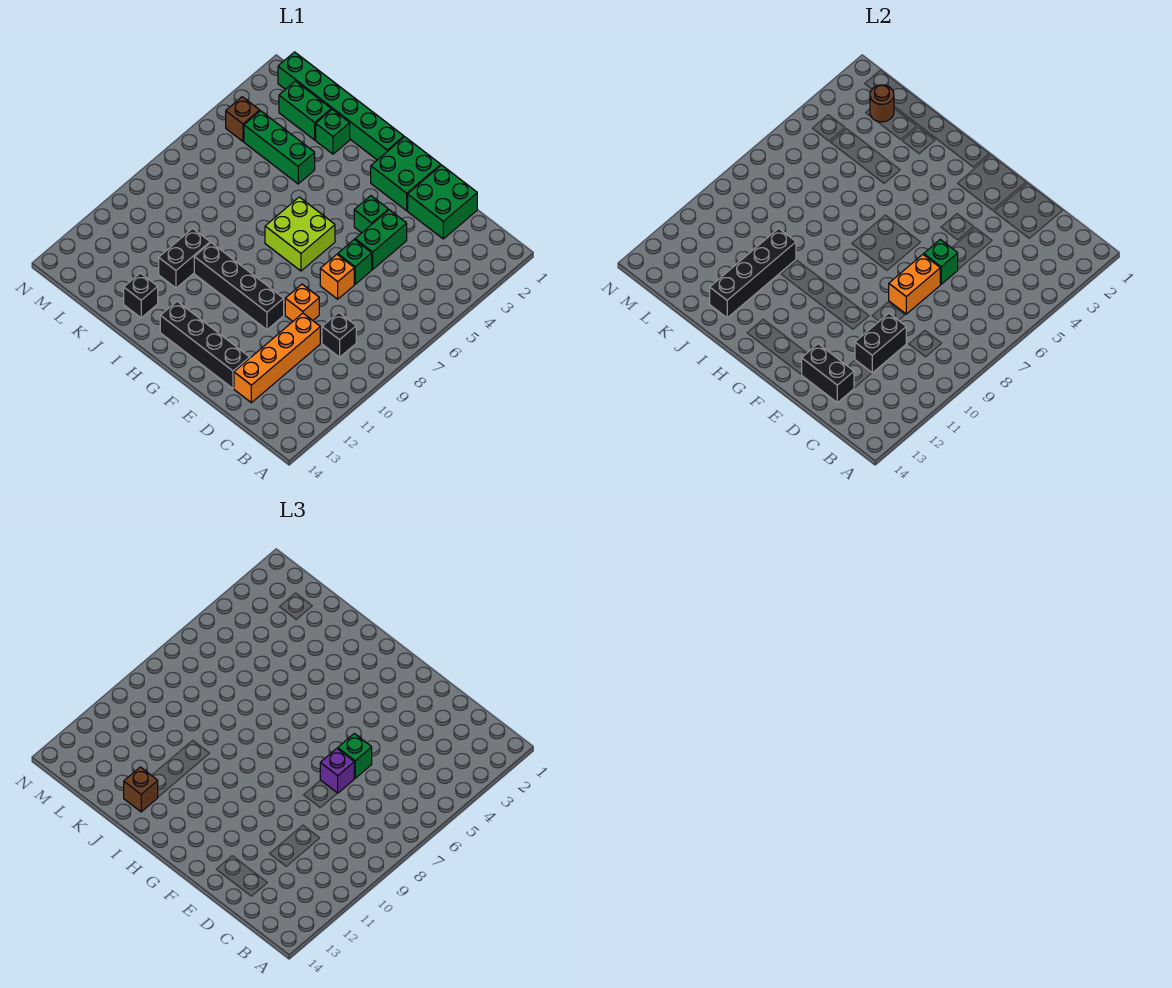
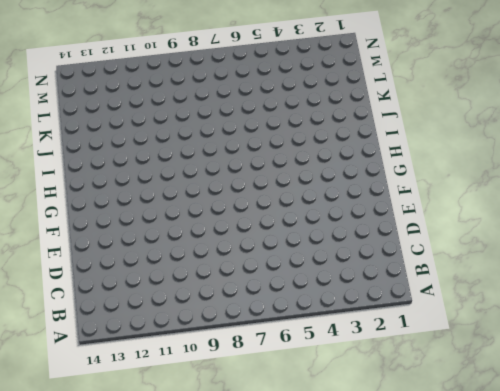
none -> black brick C9 level 1
none -> green brick D1:E2 level 1
none -> orange brick D10:D13 level 1

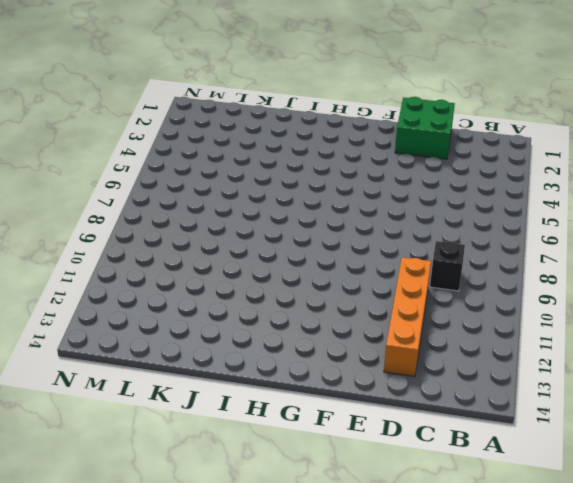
none -> green brick E4:E5 level 1
none -> green brick E6 level 1
none -> orange brick E7 level 1

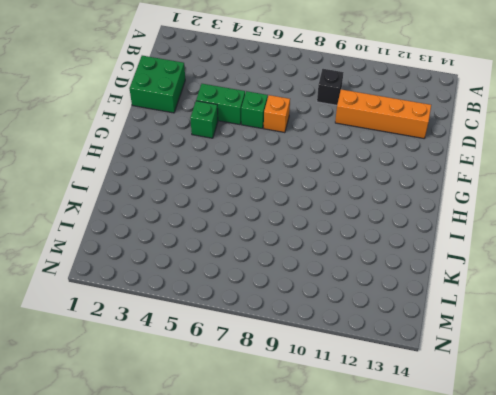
none -> orange brick E9 level 1
none -> black brick E13:H13 level 1
none -> green brick F1:G2 level 1

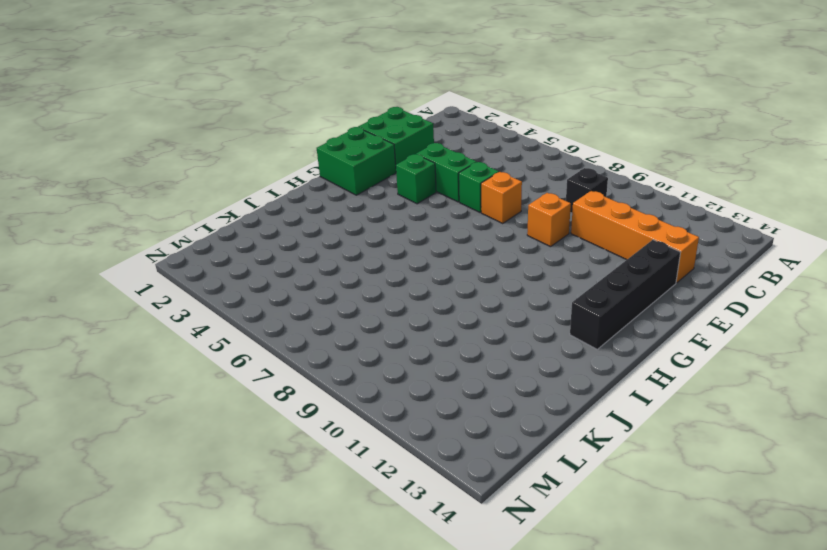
none -> black brick F10:I10 level 1
none -> lime brick G6:H7 level 1
none -> green brick H1:M1 level 1

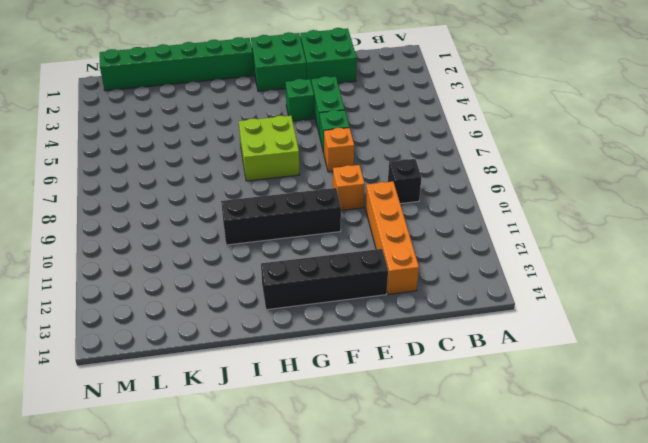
none -> green brick J2 level 1
none -> green brick J4:L4 level 1
none -> black brick J10:J11 level 1

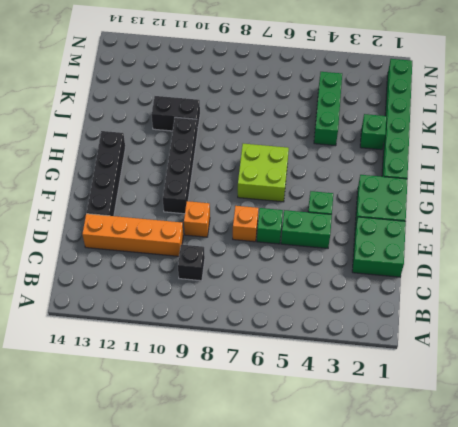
none -> black brick J13 level 1
none -> green brick K2:L2 level 1
none -> brown brick M4 level 1

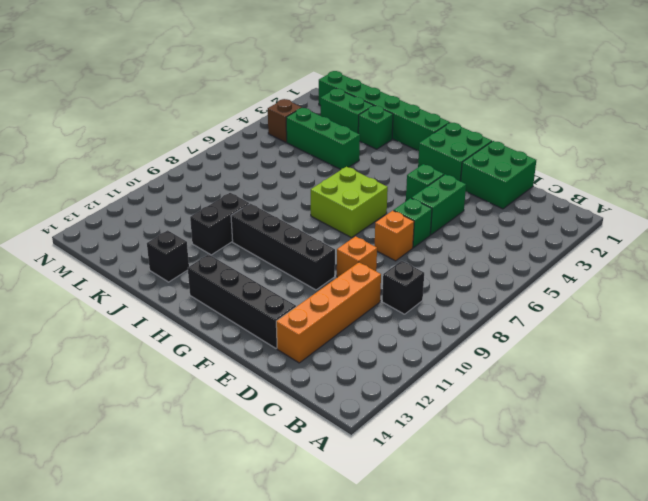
none -> black brick D10:D11 level 2
none -> black brick D13:E13 level 2
none -> green brick E6 level 2

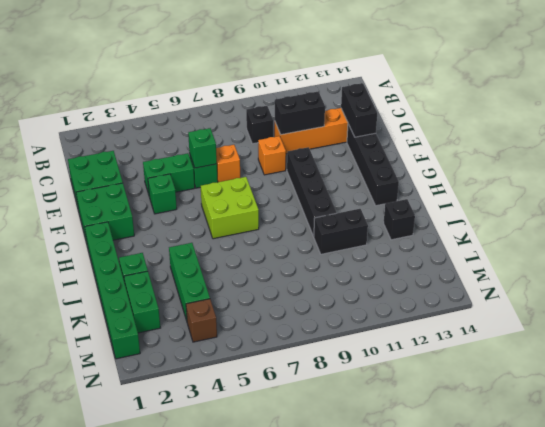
none -> orange brick E7:E8 level 2
none -> black brick J10:J13 level 2
none -> brown round brick L2 level 2

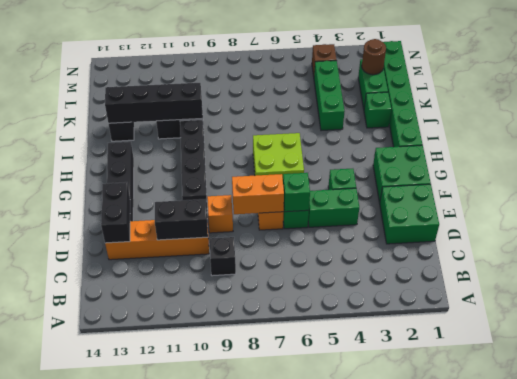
none -> green brick E6 level 3
none -> purple brick E7 level 3
none -> brown brick J13 level 3

